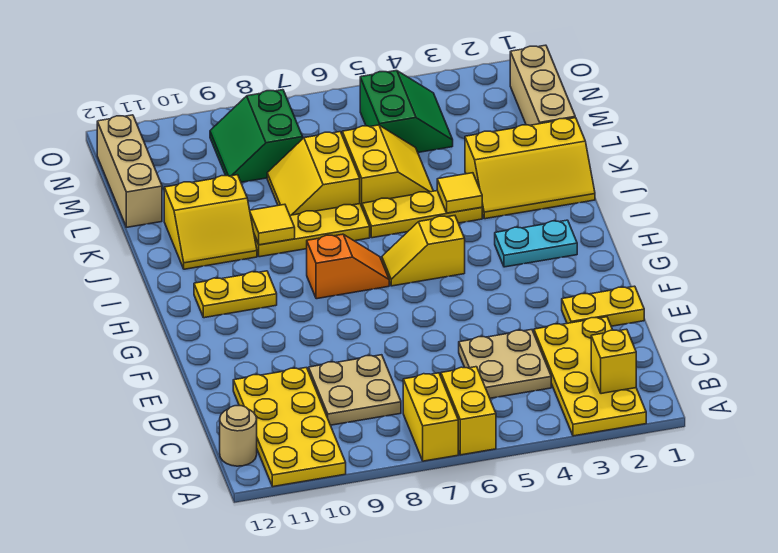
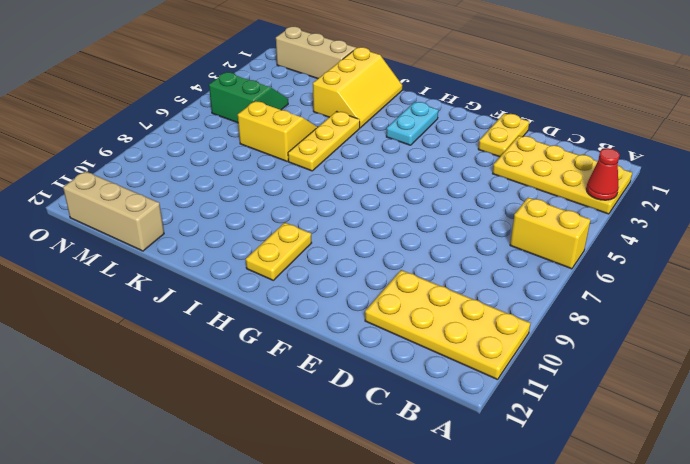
red cone A3 level 2 -> none
none -> yellow brick A7:B7 level 1
none -> tan round brick B12 level 1
none -> tan plate C4:D5 level 1

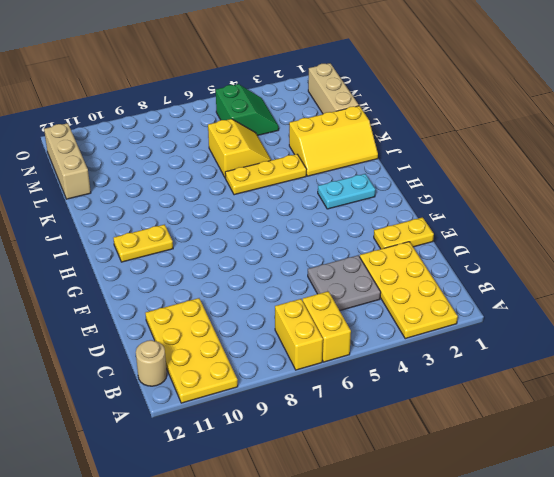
grey plate C4:D5 level 1 -> tan plate C4:D5 level 1
none -> tan plate C8:D9 level 1
none -> yellow slope H5:H6 level 1 top 5
none -> orange slope H7:H8 level 1 top 8

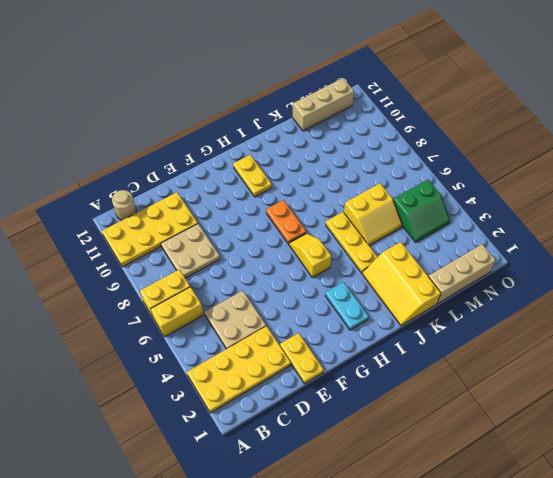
orange plate H7:H8 level 1 -> orange slope H7:H8 level 1 top 8
none -> yellow plate J7:J9 level 1
none -> yellow slope J10:K11 level 1 top K
none -> yellow slope K7:L8 level 1 top 7

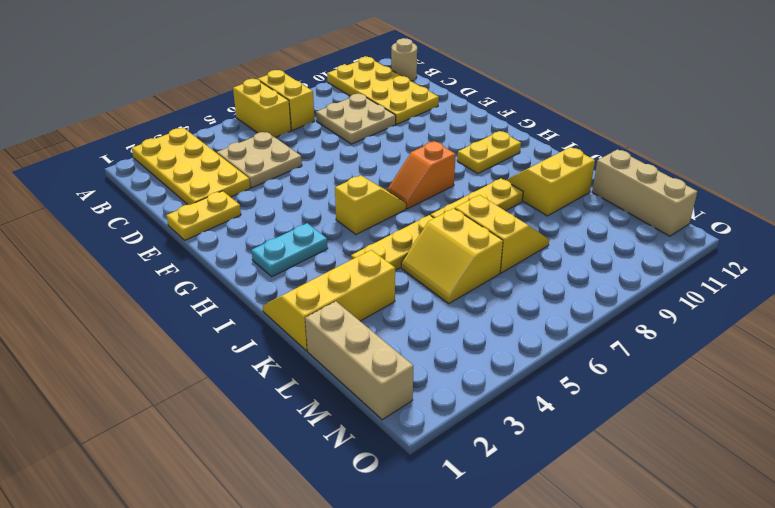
none -> green slope M4:N5 level 1 top 5
none -> green slope M8:N9 level 1 top 8
none -> yellow brick B2 level 2

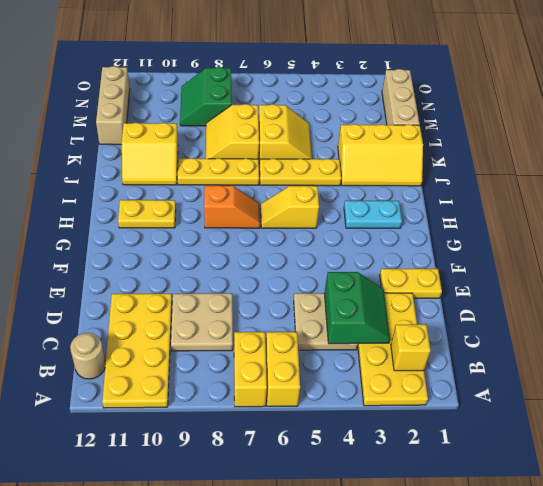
green slope C3:D4 level 2 top 4 -> green slope M4:N5 level 1 top 5
none -> yellow tile J4 level 2
none -> yellow tile J9 level 2

